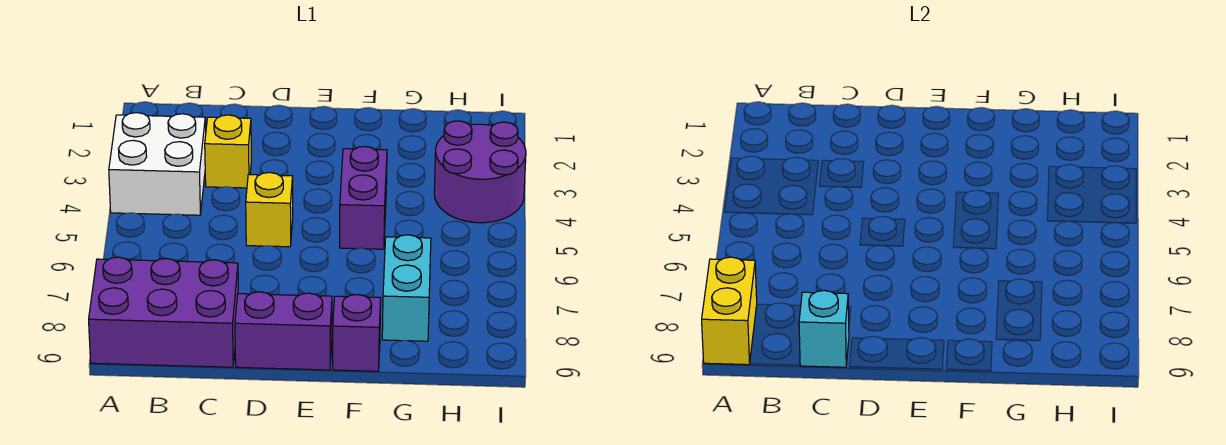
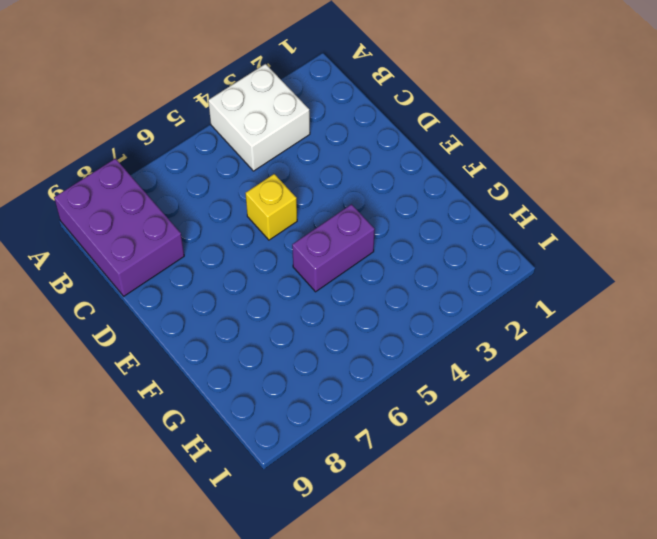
none -> yellow brick C3 level 1
none -> purple brick D9:E9 level 1

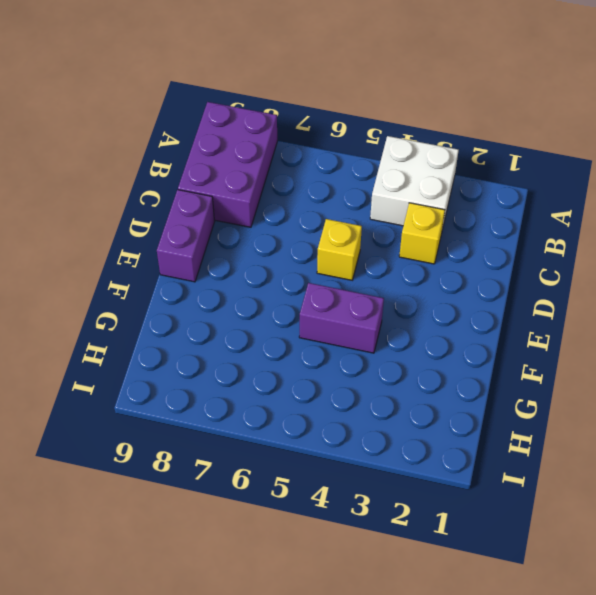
none -> purple brick F9 level 1
none -> cyan brick G7:G8 level 1

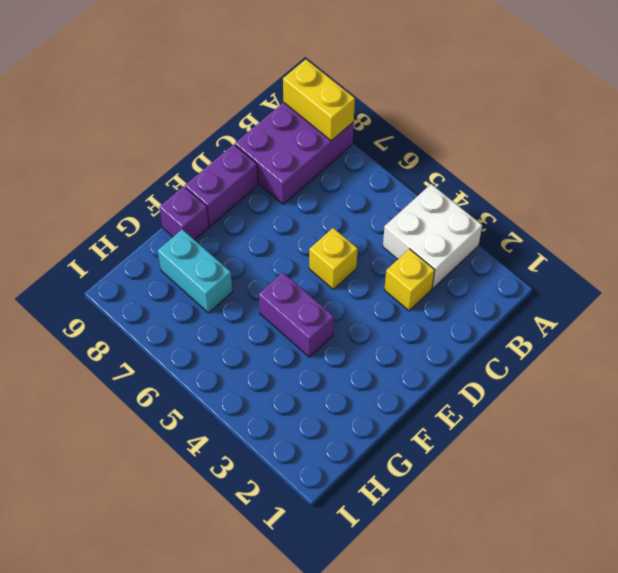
none -> purple round brick H3:I4 level 1
none -> cyan brick C9 level 2

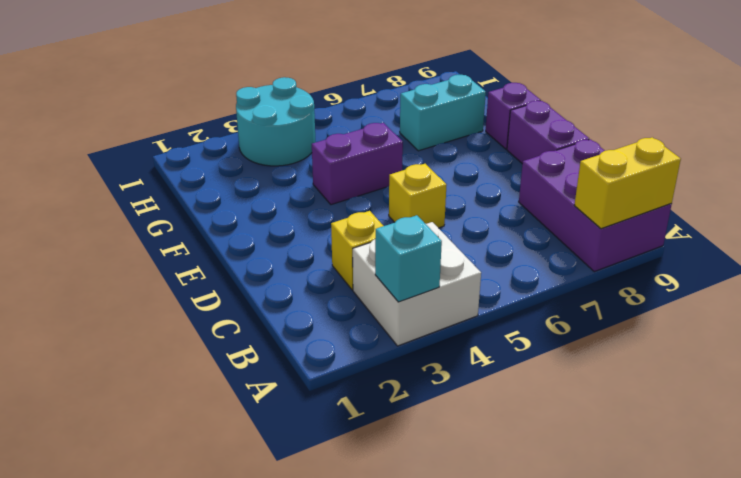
cyan brick A3 level 2 -> cyan brick C9 level 2
cyan round brick H3:I4 level 1 -> purple round brick H3:I4 level 1

